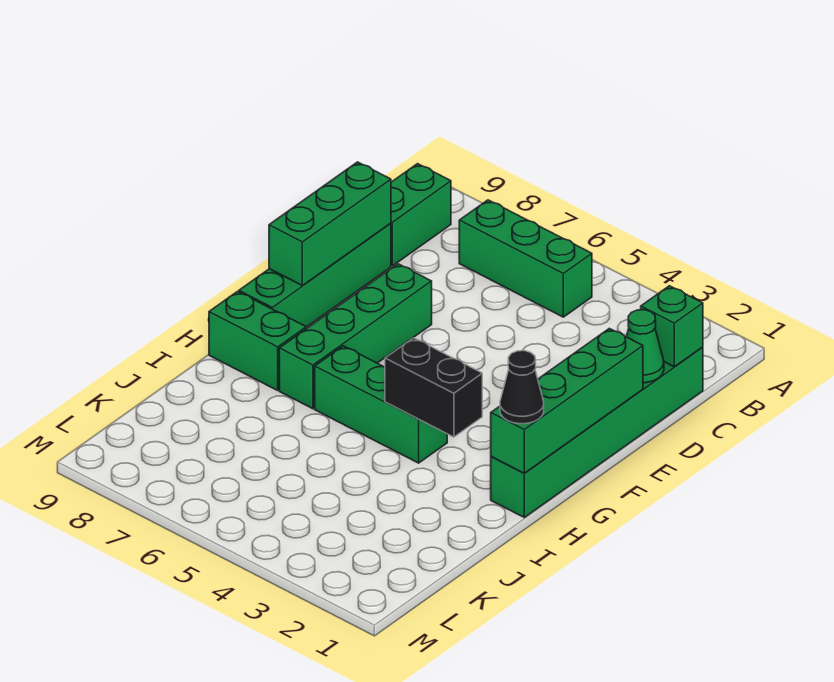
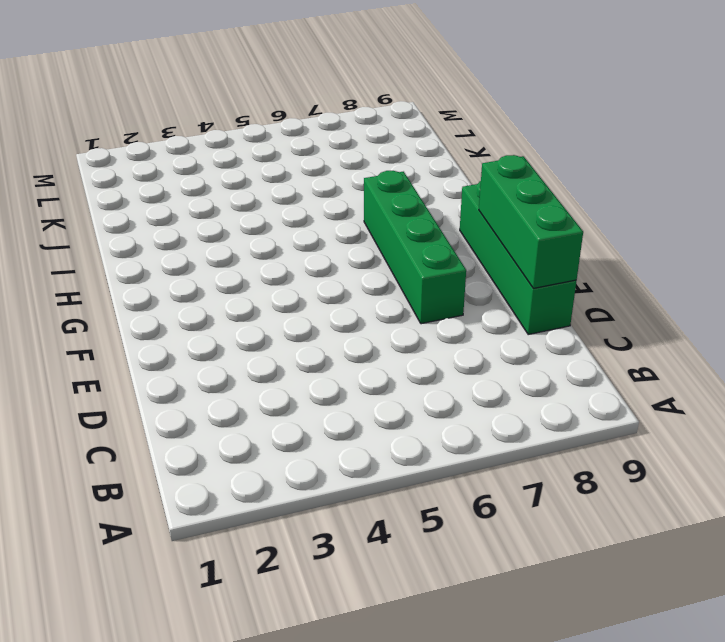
none -> green brick B5:B7 level 1
none -> green brick B9:C9 level 1
none -> green brick C1:H1 level 1

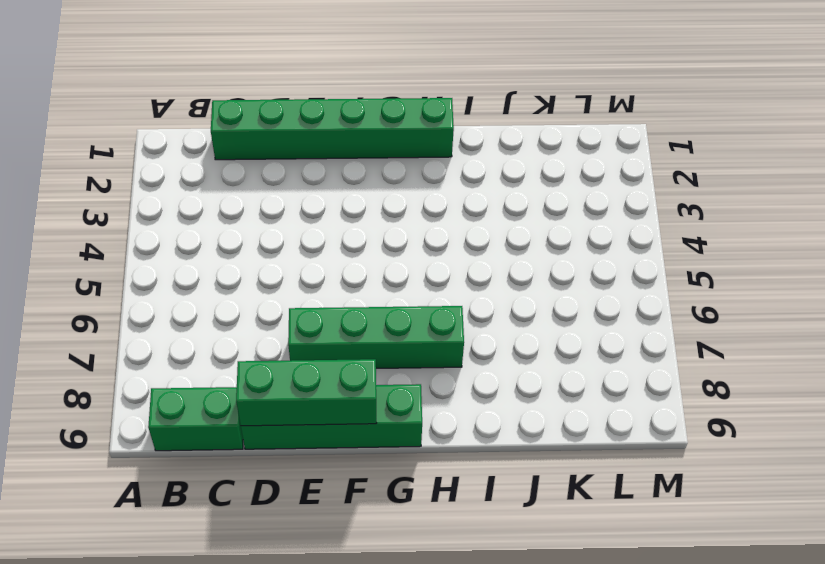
none -> green brick B5:B7 level 1
none -> green brick H4:H6 level 1
none -> green brick H8:H9 level 1

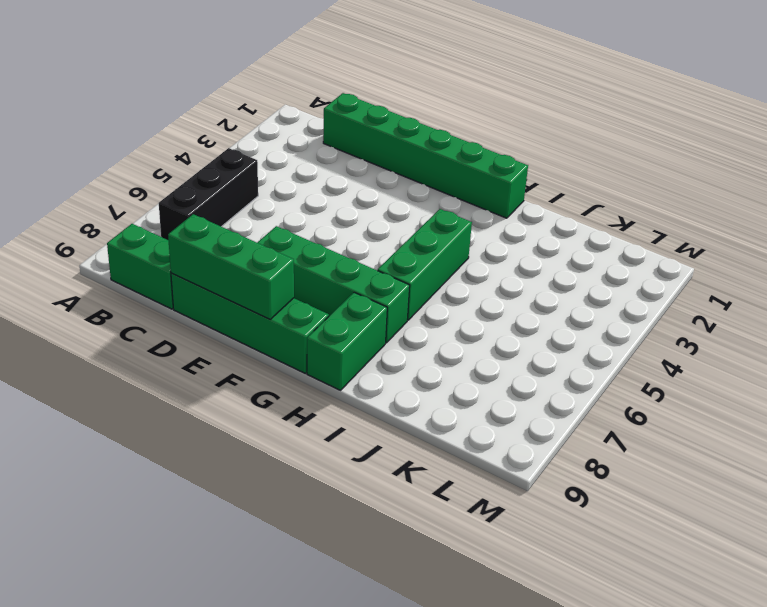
black brick B5:B7 level 1 -> green brick B5:B7 level 1
none -> green brick C1 level 2
none -> green cone D1 level 2
none -> green brick E1:H1 level 2

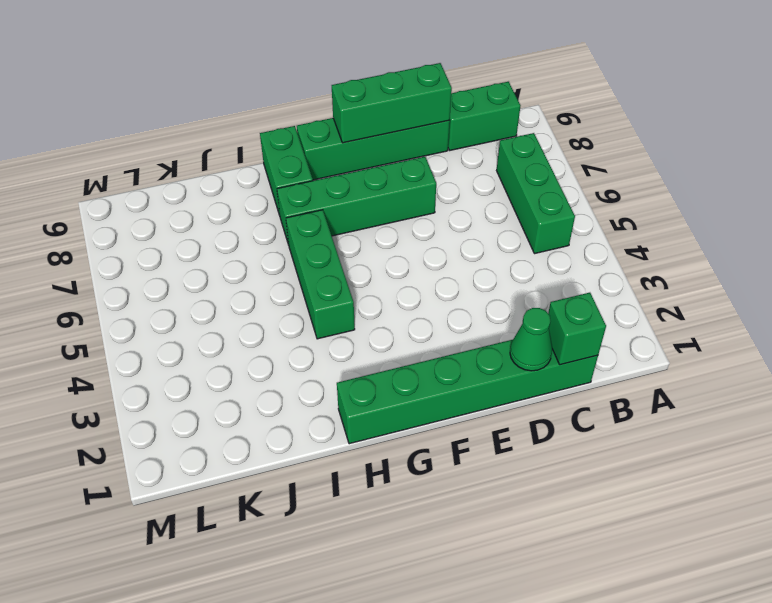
none -> green brick E1:H1 level 2
none -> black brick H3:H4 level 2
none -> black cone H1 level 3

